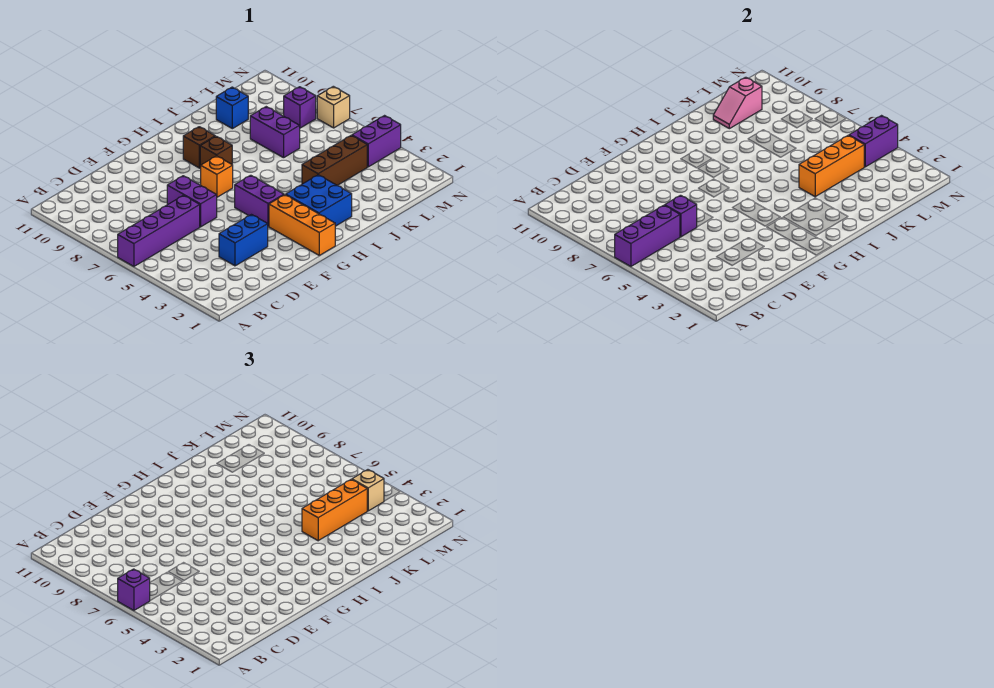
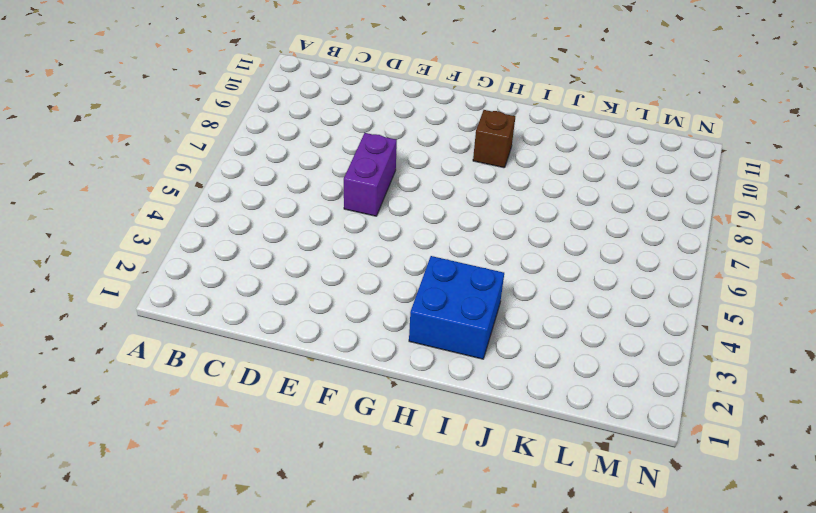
none -> purple brick A6:D6 level 1
none -> blue brick D3:E3 level 1
none -> orange brick G1:G3 level 1

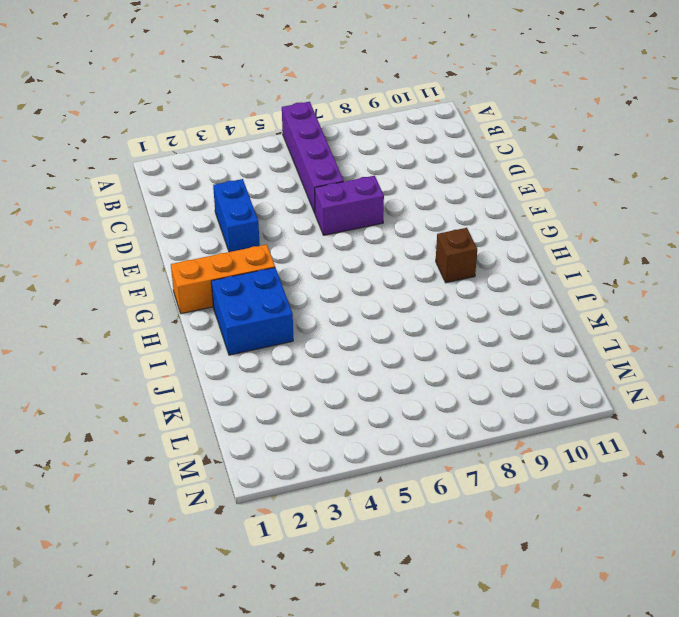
none -> purple brick G4:G5 level 1
none -> orange brick G7 level 1
none -> brown brick H8 level 1

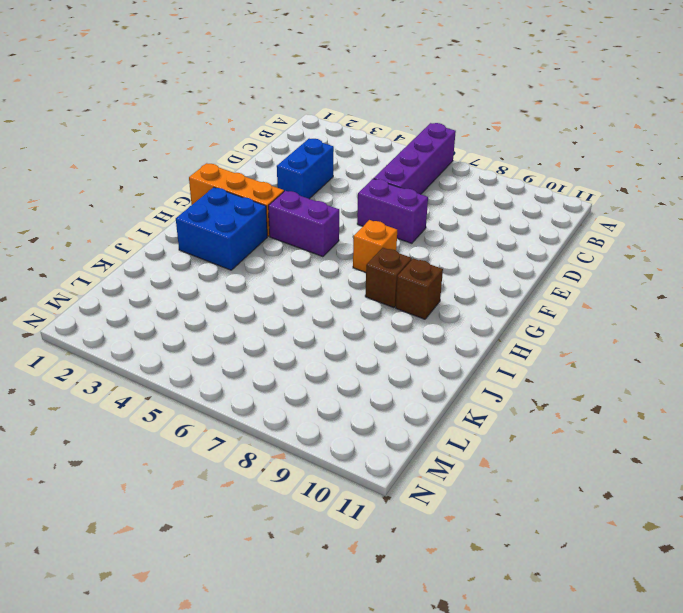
none -> brown brick J4:L4 level 1
none -> purple brick K7:K8 level 1
none -> blue brick K10 level 1

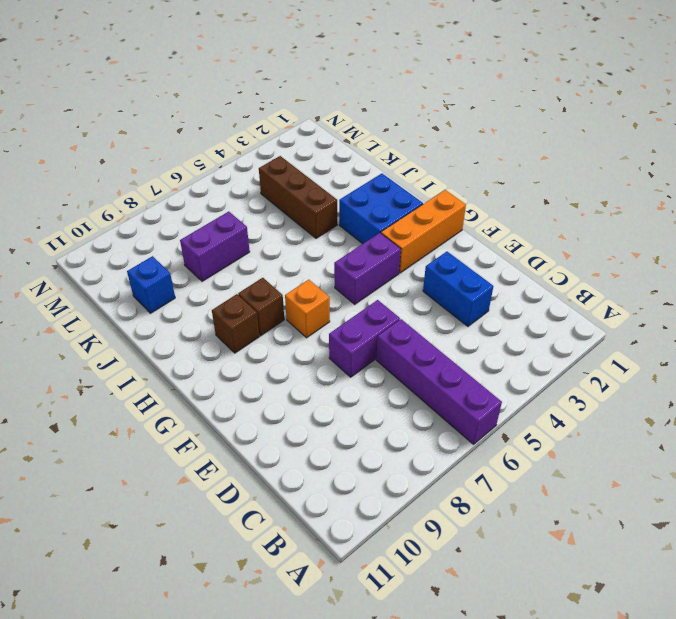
none -> purple brick M4:N4 level 1
none -> purple brick M8 level 1
none -> tan brick N7 level 1

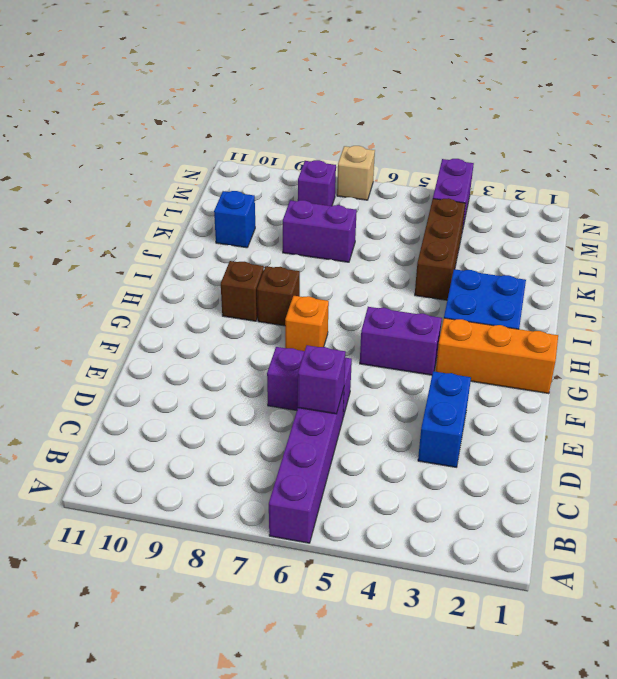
none -> purple brick A6:C6 level 2
none -> orange brick J4:L4 level 2
none -> pink slope K10:L10 level 2 top L

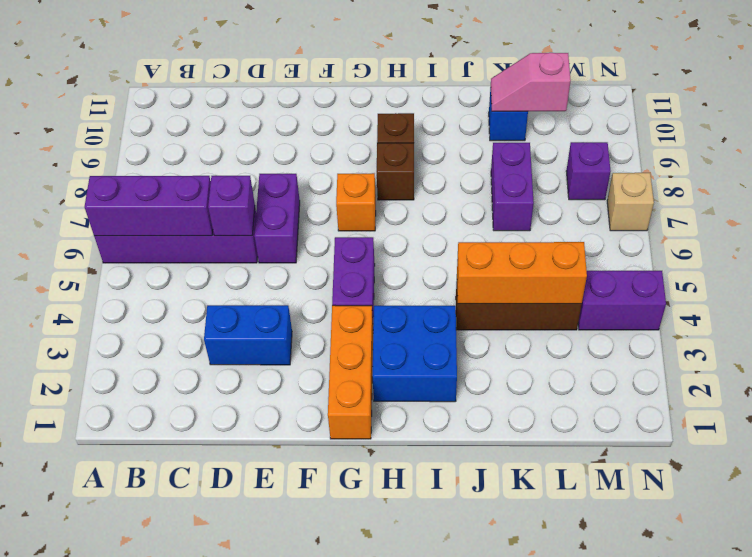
none -> purple brick M4:N4 level 2
none -> purple brick A6 level 3
none -> orange brick J4:L4 level 3

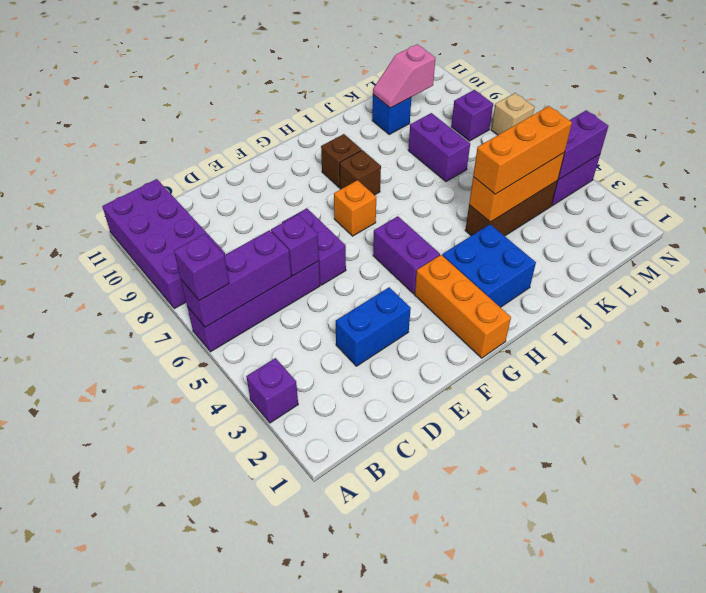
purple brick A3 level 1 -> none
purple brick A8:B11 level 1 -> none
none -> tan brick M4 level 3

